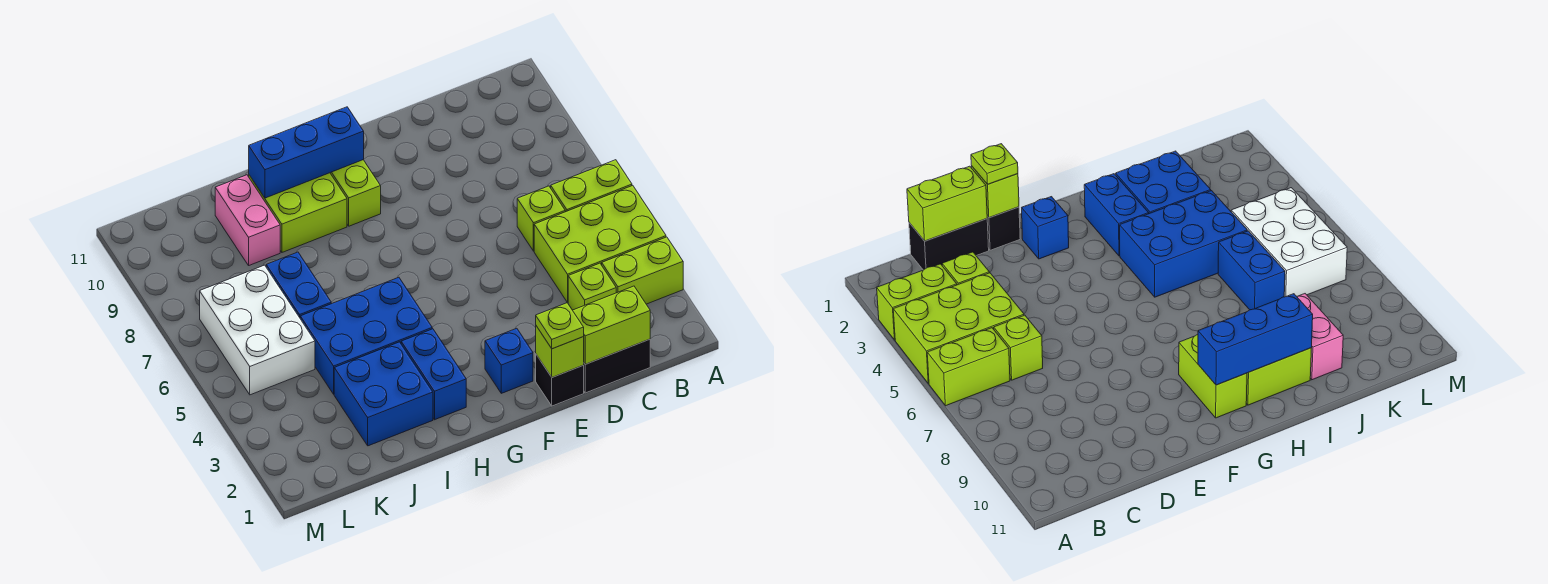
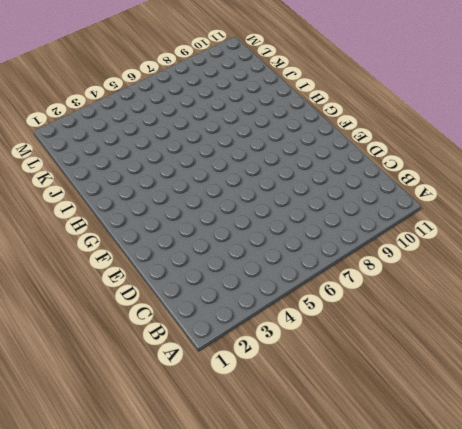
none -> lime brick A3:B3 level 1
none -> lime brick A4:C5 level 1
none -> lime brick A6:B6 level 1

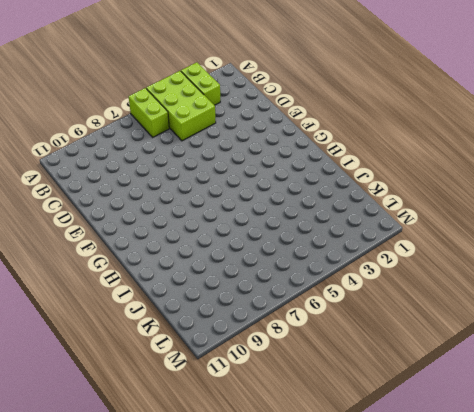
none -> black brick C1:D1 level 1
none -> lime brick C3 level 1
none -> lime brick C6 level 1

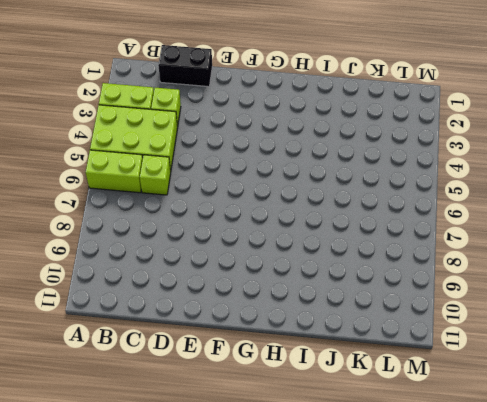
none -> black brick E1 level 1
none -> blue brick F2 level 1
none -> lime brick G9:G10 level 1

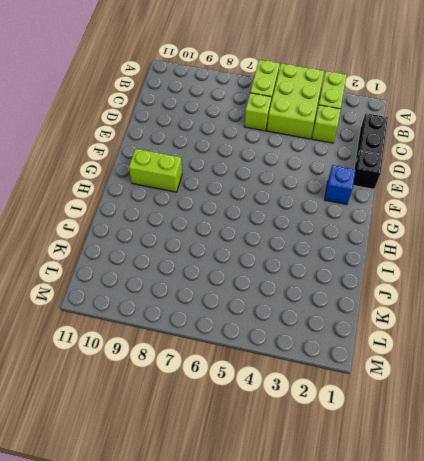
none -> blue brick H2:H3 level 1
none -> blue brick H4:J5 level 1
none -> lime brick H9:I10 level 1

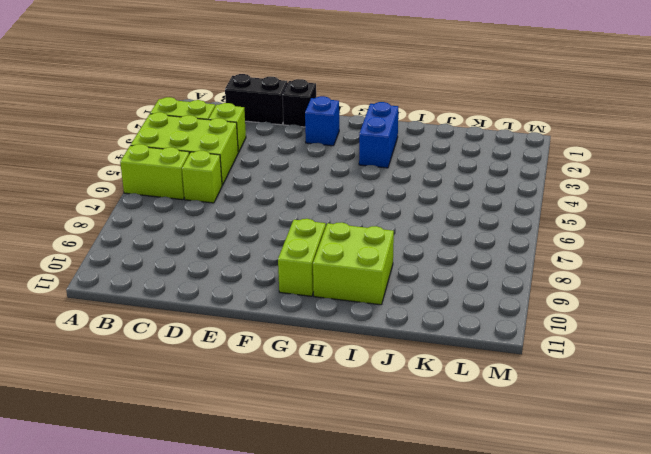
none -> blue brick H4:J5 level 1
none -> blue brick I2:J3 level 1
none -> blue brick J6:J7 level 1

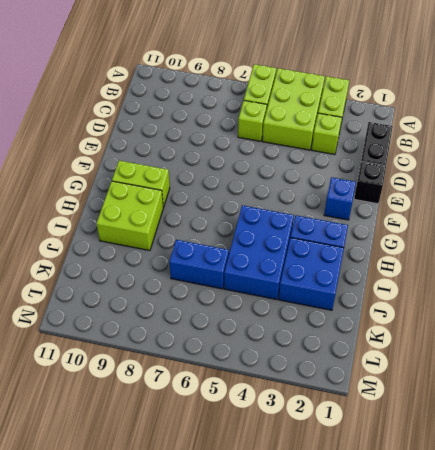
none -> pink brick J9:J10 level 1
none -> white brick K5:L7 level 1
none -> lime brick C1:D1 level 2

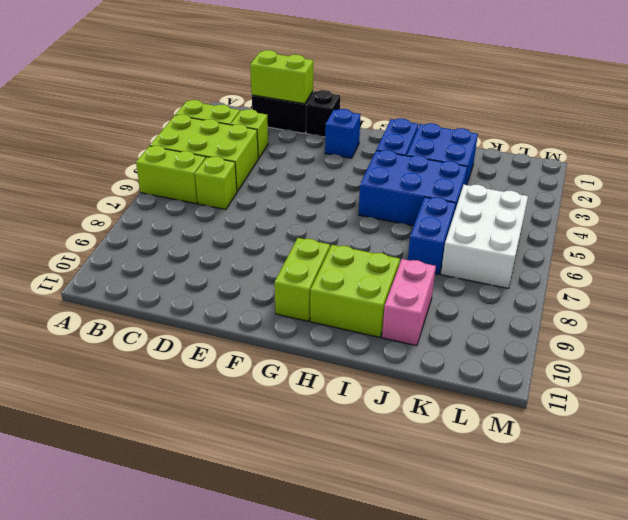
none -> lime brick E1 level 2
none -> blue brick G10:I10 level 2
none -> lime plate E1 level 3

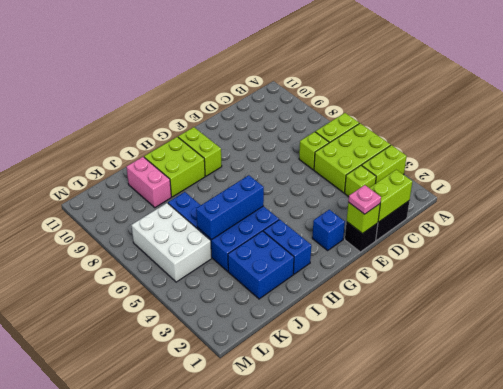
pink plate E1 level 3 -> lime plate E1 level 3
blue brick H5:J5 level 2 -> blue brick G10:I10 level 2

